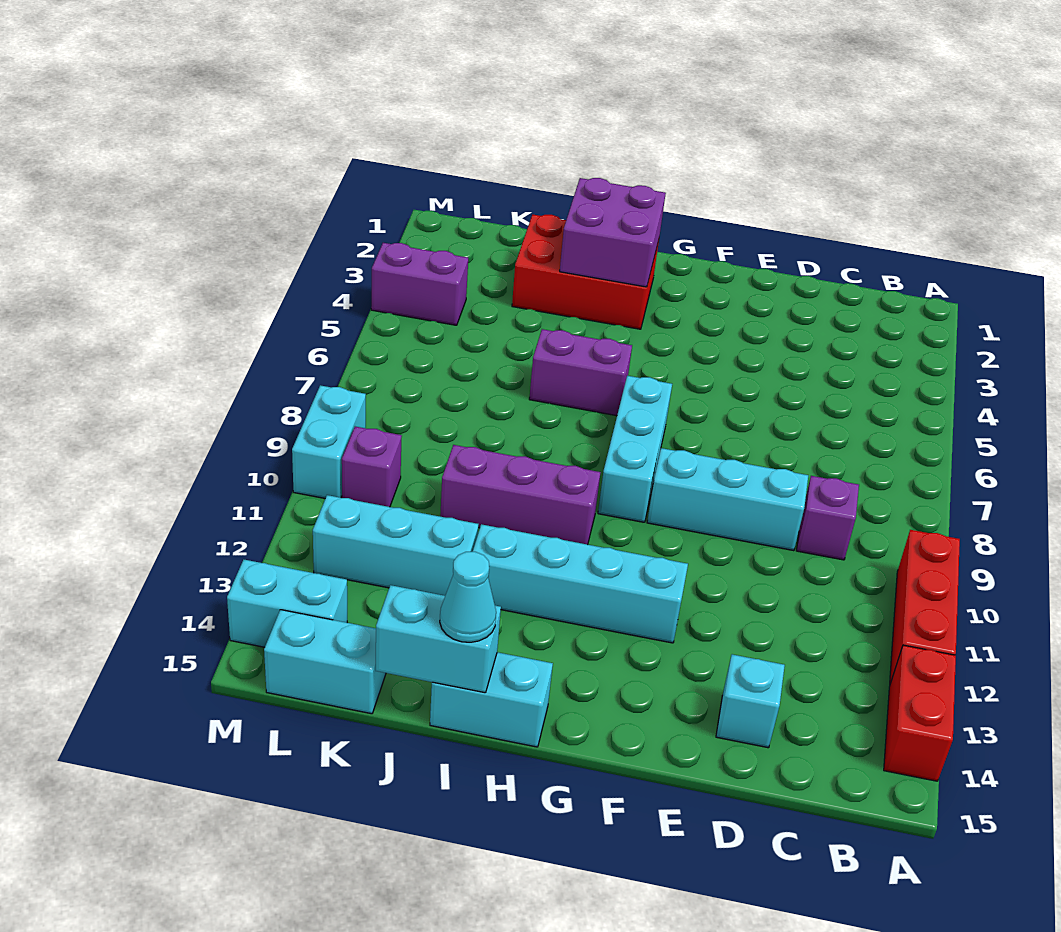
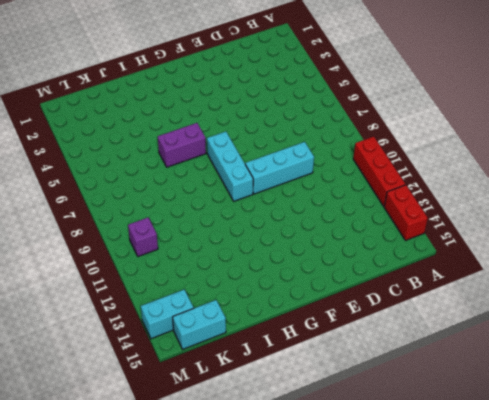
none -> purple brick C9 level 1
none -> cyan brick D14 level 1
none -> cyan brick F12:I12 level 1

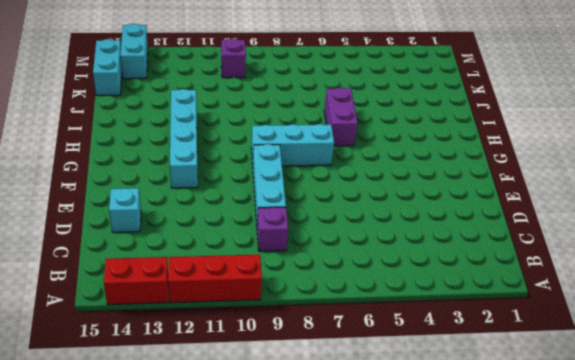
none -> red brick H2:J3 level 1
none -> purple brick H10:J10 level 1
none -> cyan brick H15:I15 level 1

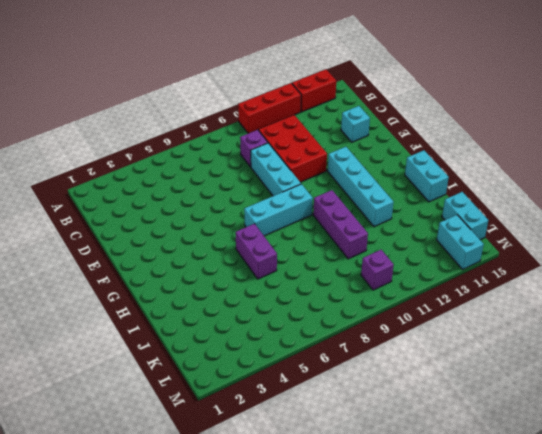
red brick C10:E11 level 1 -> red brick H2:J3 level 1
none -> cyan brick J12:L12 level 1
none -> purple brick L4:M4 level 1
none -> cyan brick M9:M10 level 1

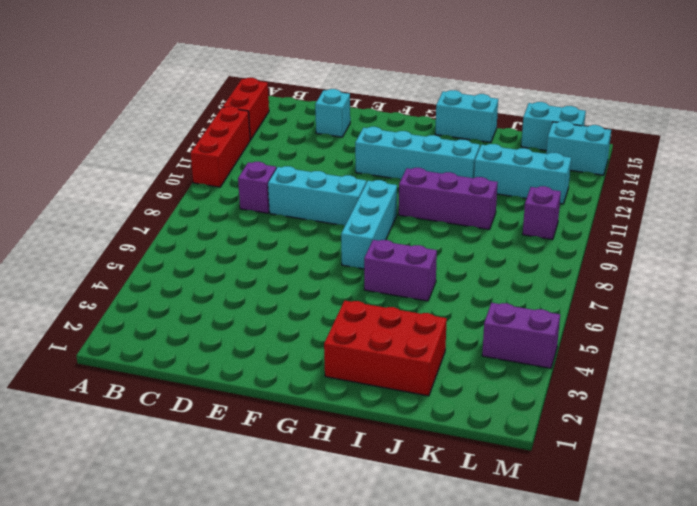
none -> cyan brick M9:M10 level 1
none -> purple brick H2:I3 level 2
none -> cyan brick I15:J15 level 2

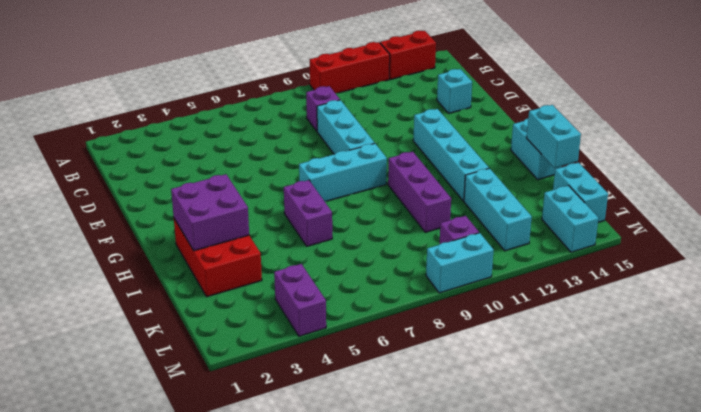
none -> cyan cone I15 level 3

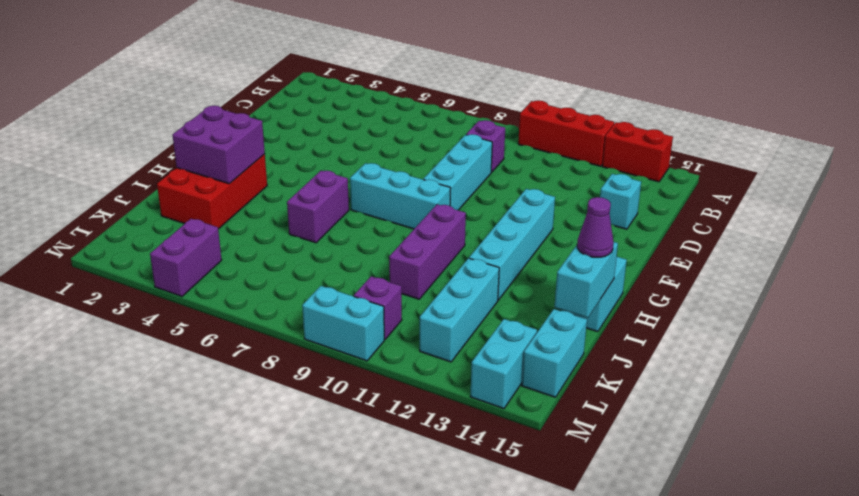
purple cone I15 level 3 -> cyan cone I15 level 3

